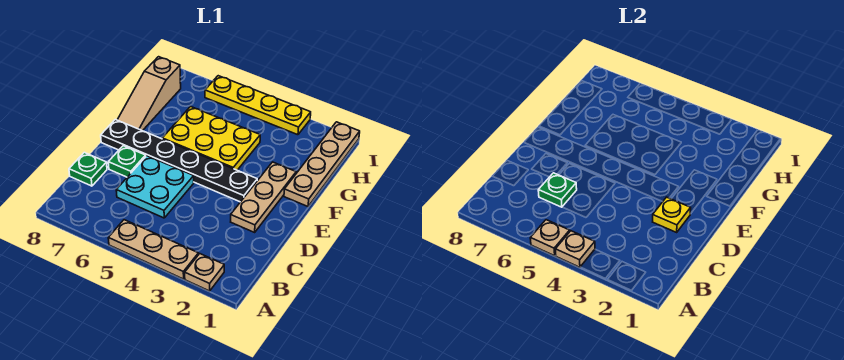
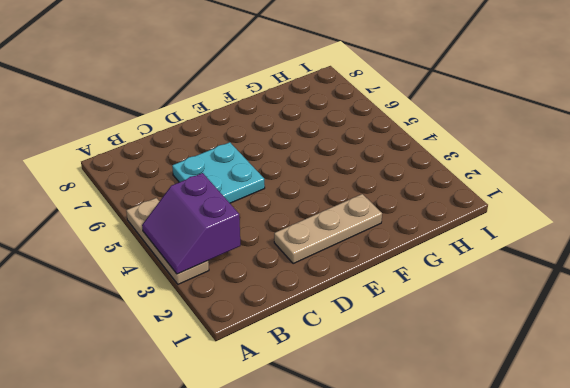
purple slope A3:B4 level 2 top B -> tan plate A4 level 2
none -> tan plate A2 level 1
none -> green plate C8 level 1
none -> green plate D7 level 1

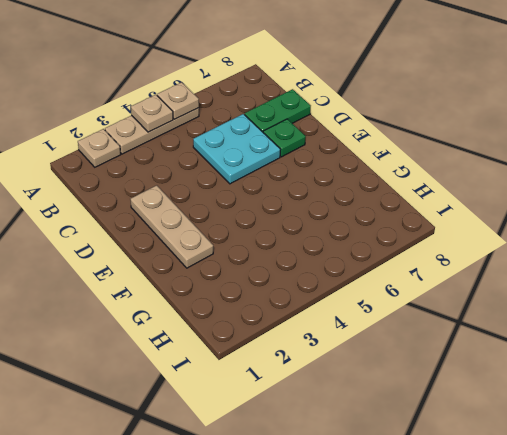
green plate C7:C8 level 1 -> green plate C8 level 1
none -> black plate E3:E8 level 1
none -> tan plate F1:I1 level 1
none -> yellow plate F4:G6 level 1

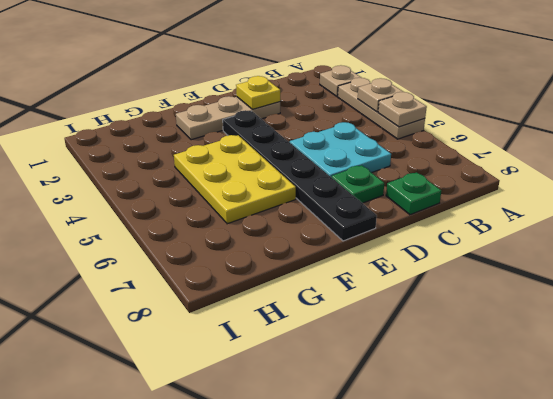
none -> tan plate F1:I1 level 1
none -> tan slope F8:H8 level 1 top H
none -> yellow plate I3:I6 level 1

